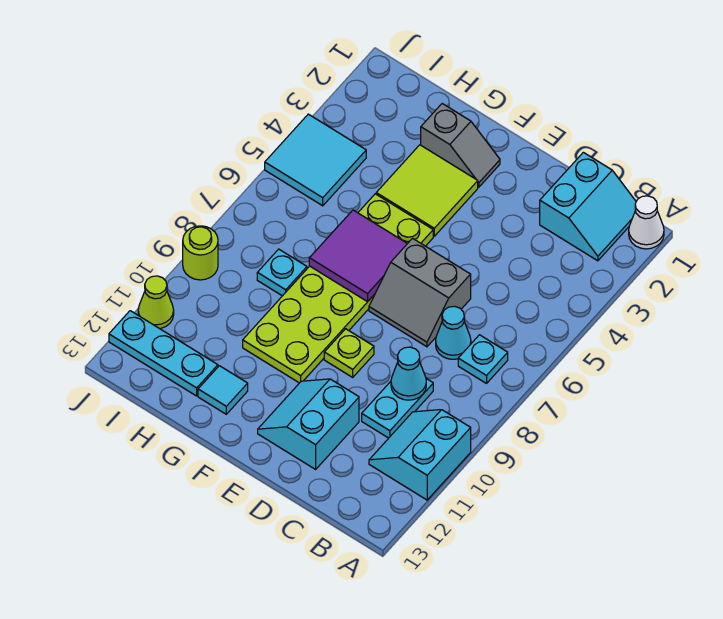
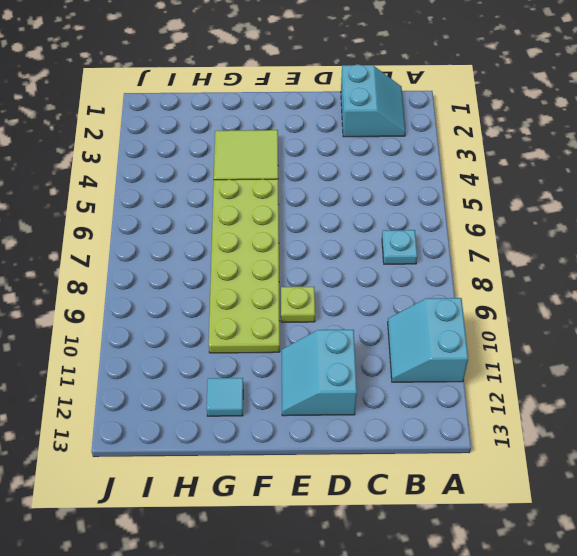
none -> white cone A1 level 1
none -> cyan cone C7 level 1
none -> cyan plate C9:C10 level 1

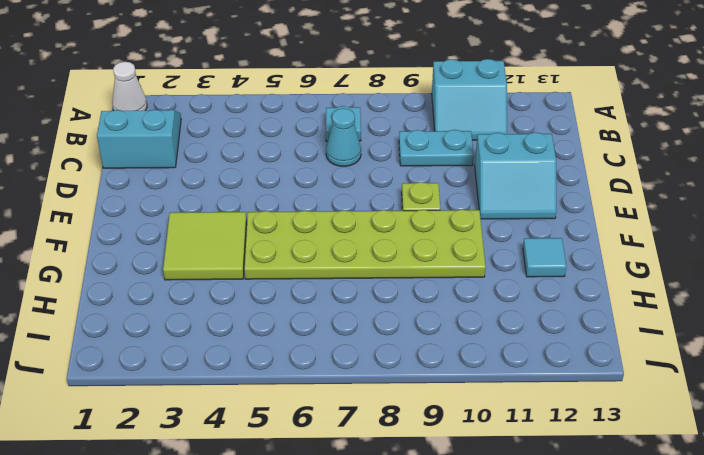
none -> grey slope D6:E7 level 1 top 6
none -> grey slope F2:G2 level 1 top G
none -> cyan plate H8 level 1

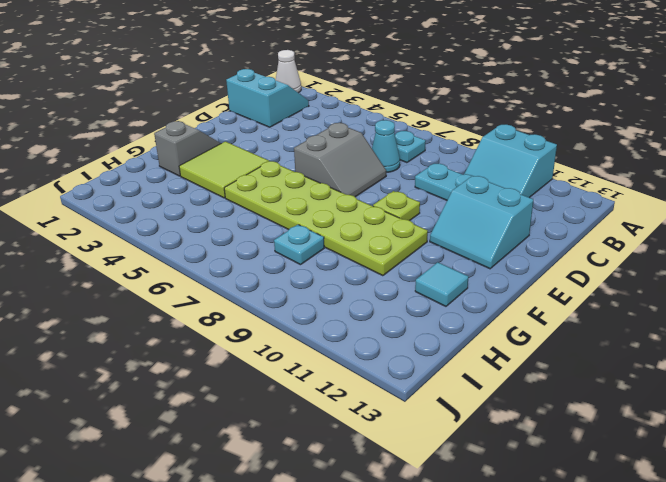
none -> cyan plate H12:J12 level 1
none -> cyan tile I4:J5 level 1
none -> lime round brick J9 level 1

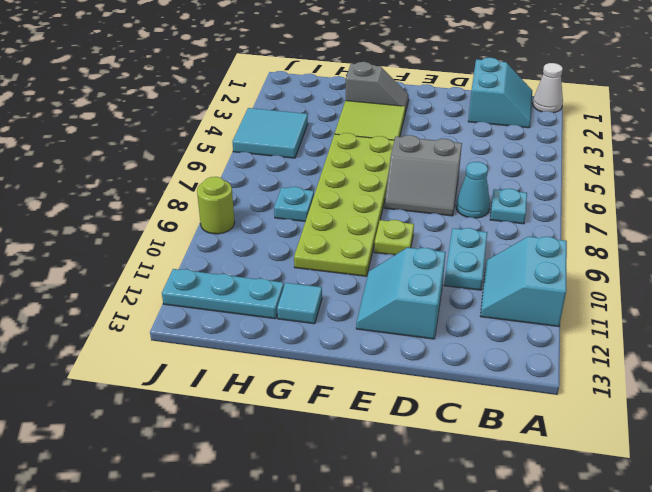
none -> lime cone J11 level 1
none -> cyan cone C9 level 2
none -> purple tile F6:G7 level 2

